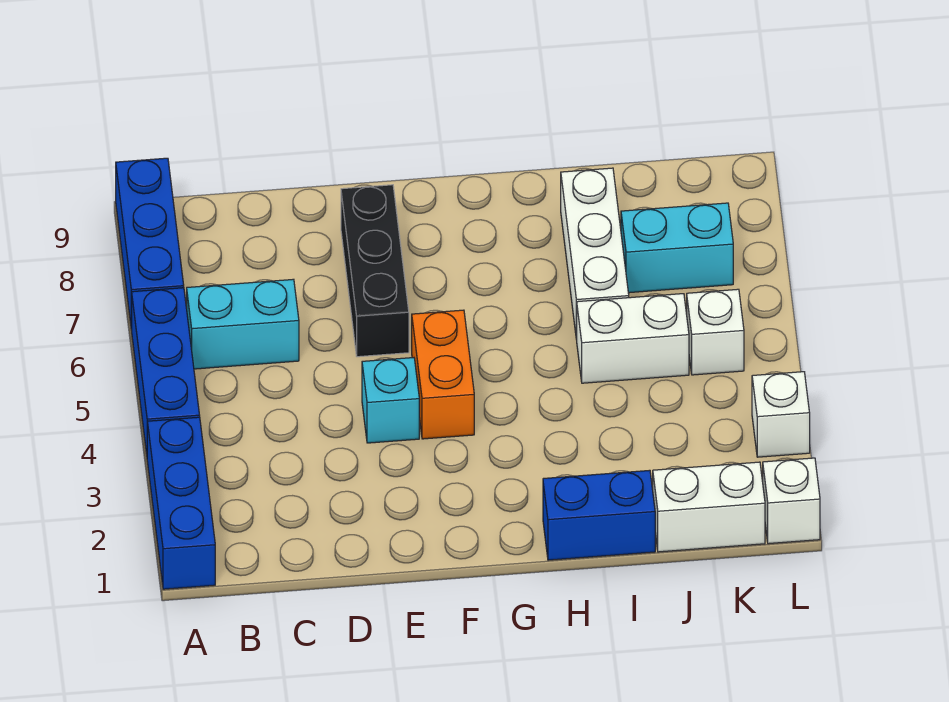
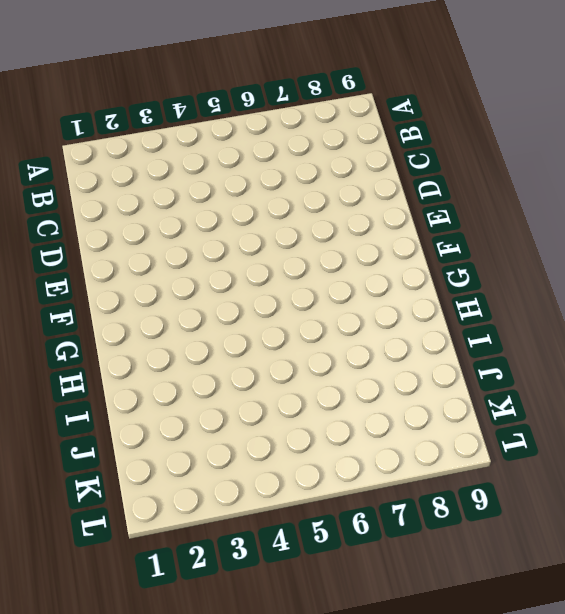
none -> blue brick A1:A3 level 1
none -> blue brick A4:A6 level 1
none -> blue brick A7:A9 level 1

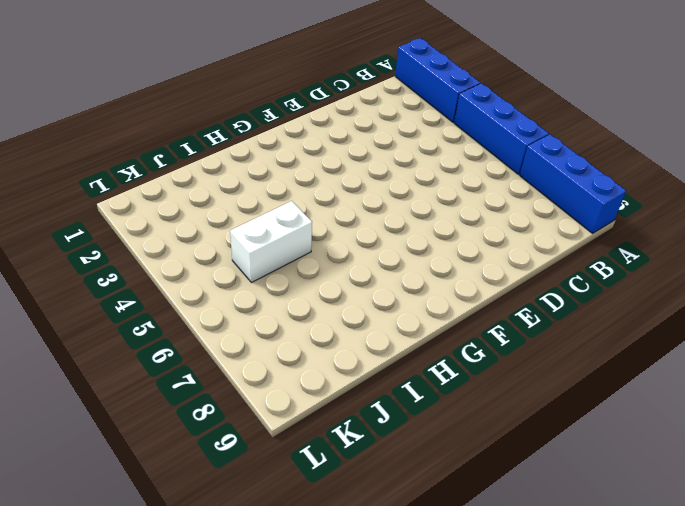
none -> cyan brick B6:C6 level 1
none -> cyan brick E4 level 1
none -> black brick E6:E8 level 1

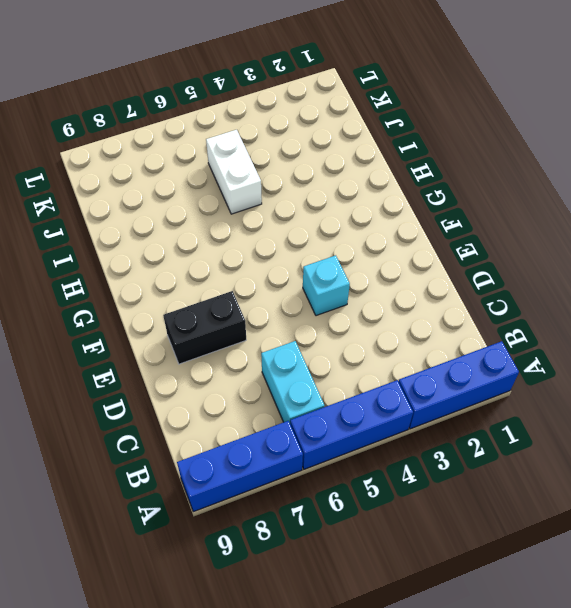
black brick E7:E8 level 1 -> black brick E6:E8 level 1
none -> orange brick F4:F5 level 1
none -> blue brick H1:I1 level 1
none -> white brick I6:I8 level 1

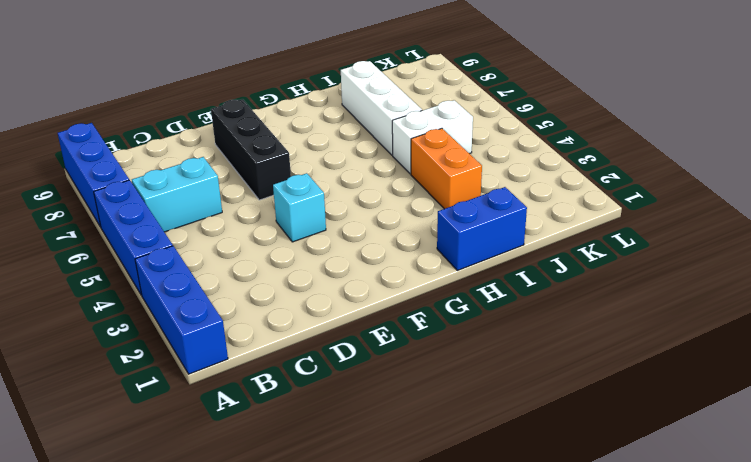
orange brick I3:I4 level 1 -> orange brick F4:F5 level 1
none -> white brick J1:K1 level 1
none -> cyan brick J7:K7 level 1
none -> white brick K5 level 1

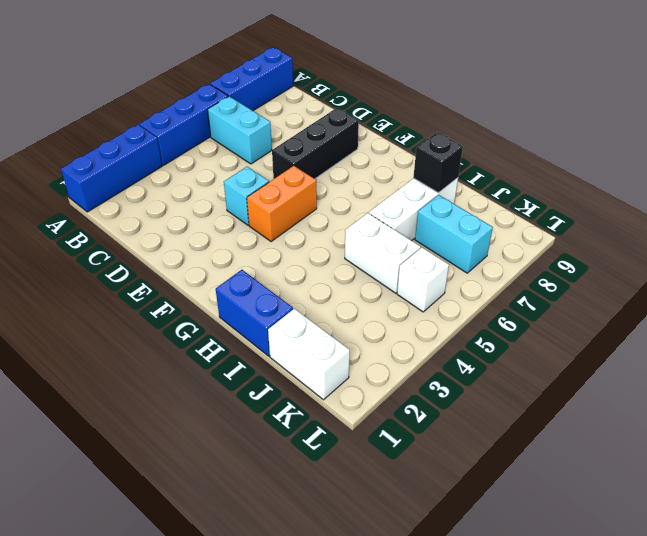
black brick I8 level 2 -> none
none -> white brick L1 level 1
none -> white brick L3 level 1

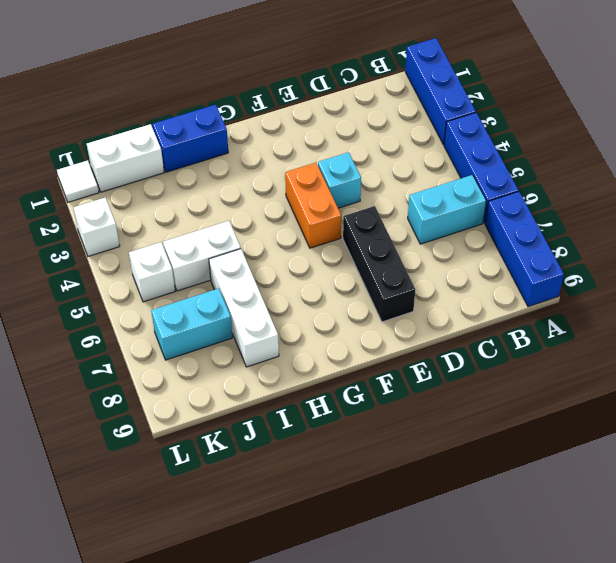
white tile L1 level 1 -> white brick L1 level 1

